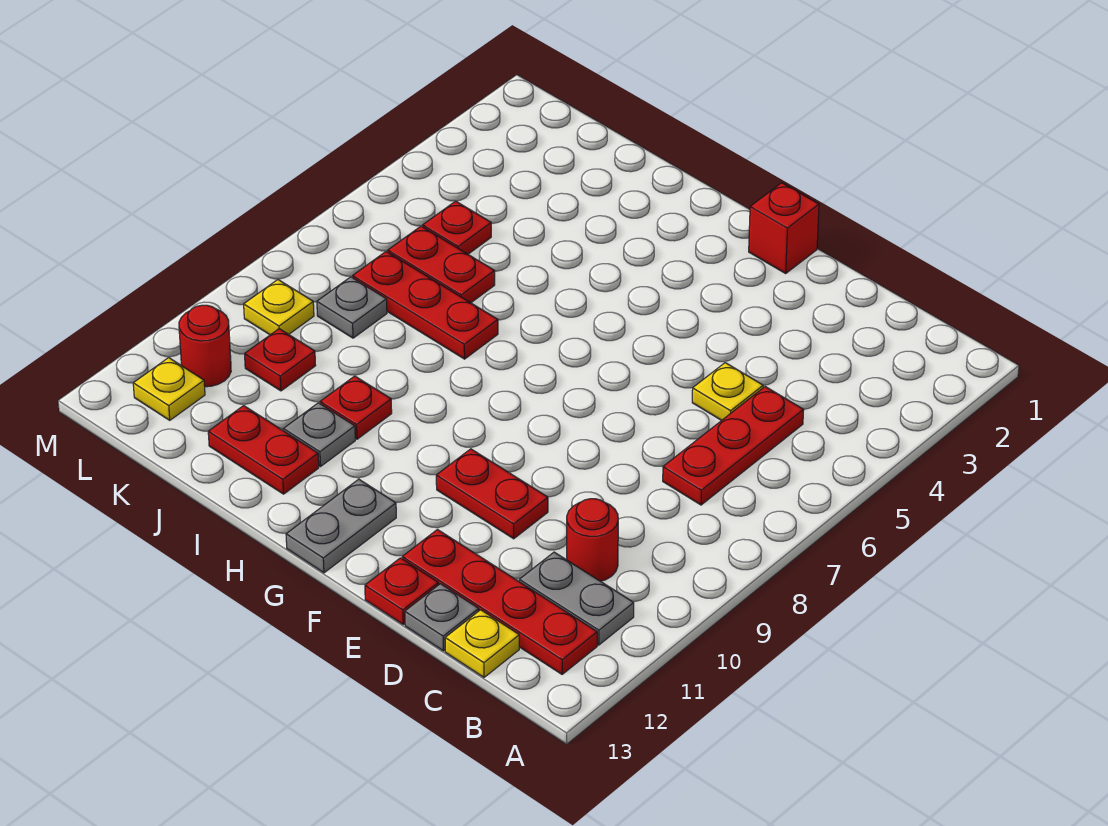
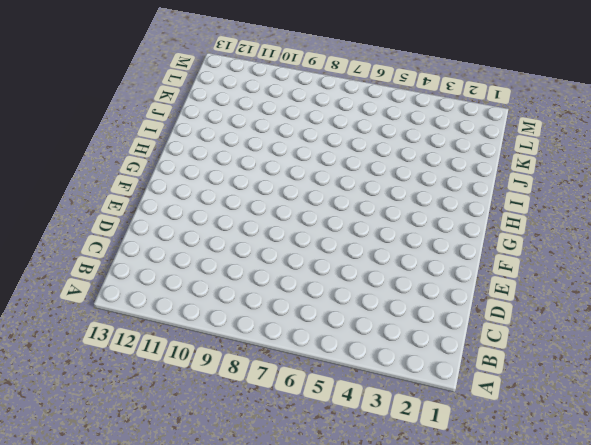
none -> grey plate B11:C11 level 1
none -> red plate B12:E12 level 1
none -> red plate C5:C7 level 1

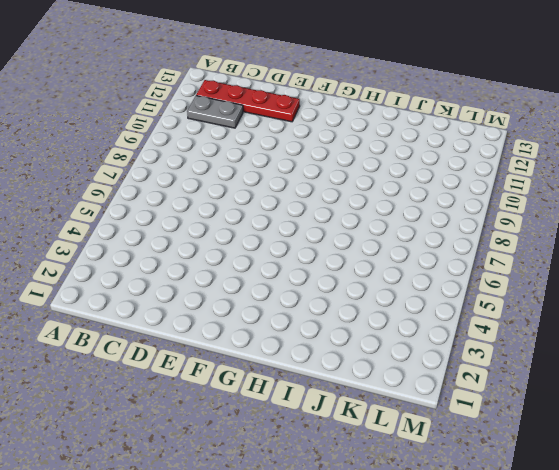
none -> red plate C5:C7 level 1
none -> red round brick C10 level 1
none -> yellow plate C13 level 1

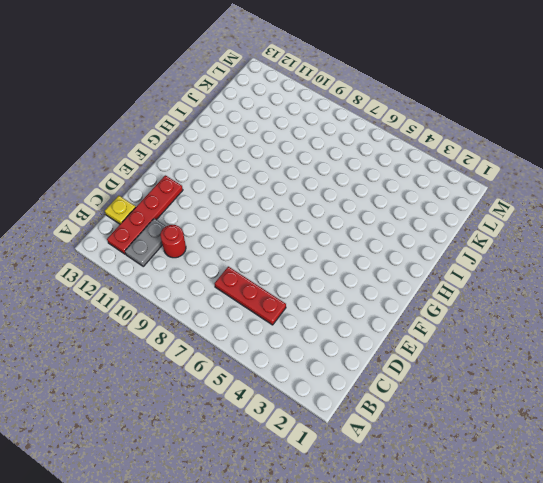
none -> yellow plate D5 level 1
none -> grey plate D13 level 1
none -> red plate E10:F10 level 1

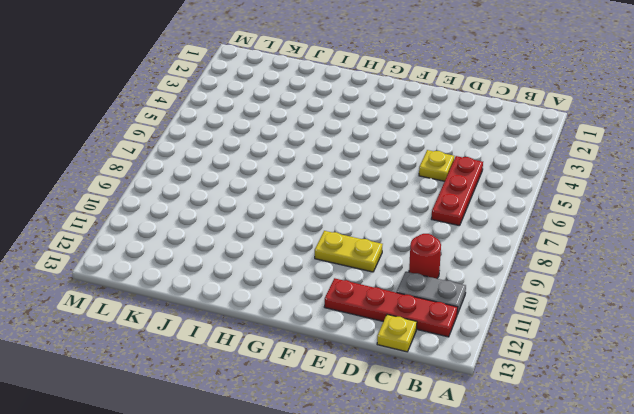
yellow plate E10:F10 level 1 -> red plate E10:F10 level 1
none -> grey plate D13 level 1
none -> red plate E13 level 1
none -> red brick F1 level 1

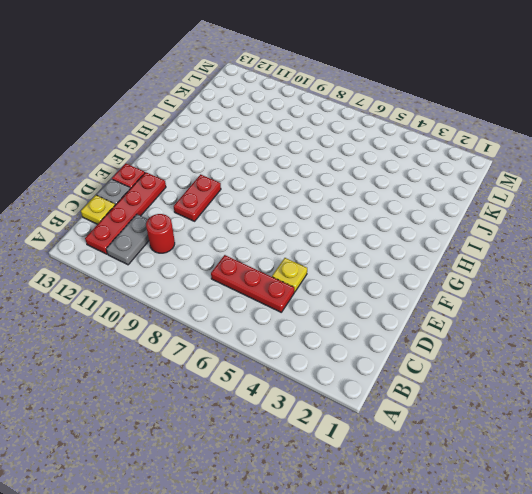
none -> red brick F1 level 1
none -> grey plate G12:G13 level 1
none -> red plate I7:K7 level 1

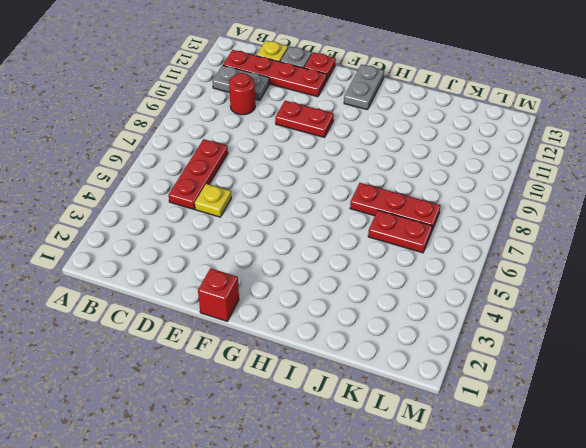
none -> red plate I10 level 1
none -> grey plate I11 level 1
none -> red plate I12:J12 level 1

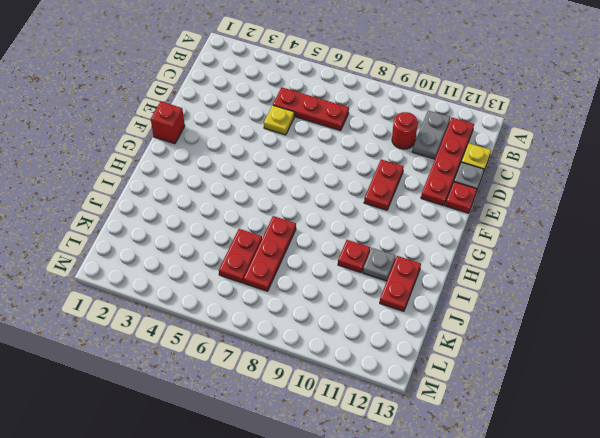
none -> grey plate G12:G13 level 1
none -> red plate K5 level 1
none -> grey plate K8 level 1

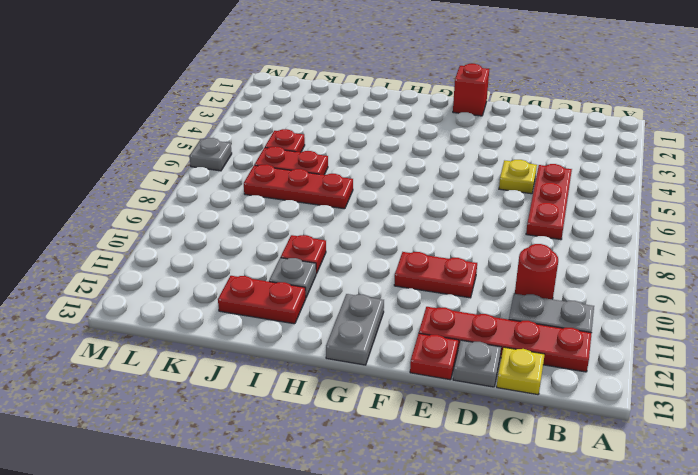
grey plate M6 level 1 -> grey plate K8 level 1
none -> red plate K10 level 1
none -> yellow plate L9 level 1
none -> red round brick L11 level 1

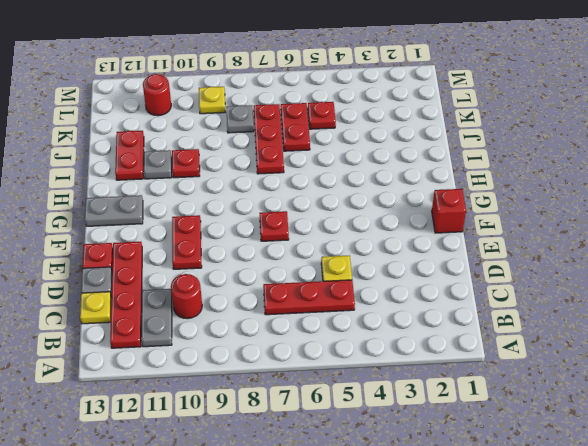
red plate F7 level 1 -> red plate K10 level 1
none -> yellow plate L12 level 1

